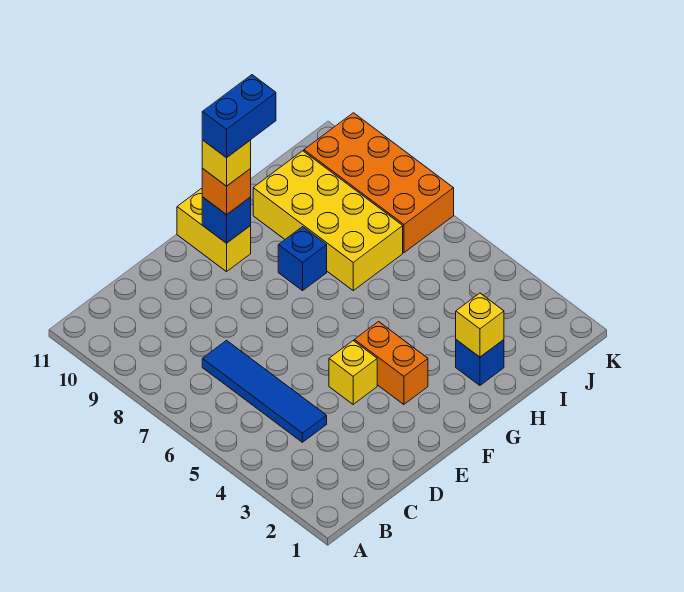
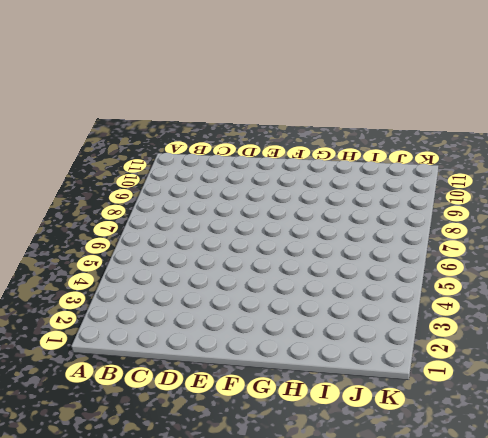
none -> blue tile C4:C7 level 1
none -> yellow brick E4 level 1
none -> orange brick F3:F4 level 1

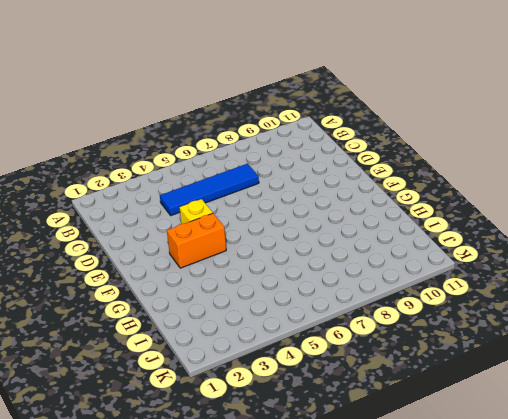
none -> yellow brick F10:F11 level 1
none -> blue brick G8 level 1
none -> blue brick H2 level 1

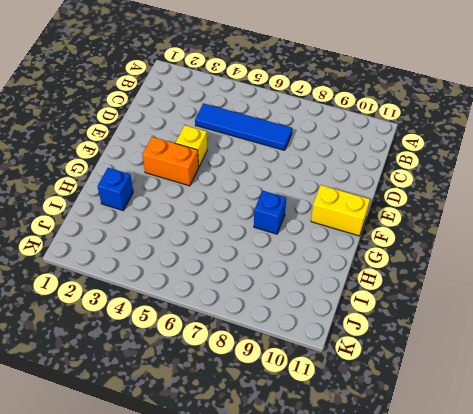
none -> yellow brick H7:I10 level 1
none -> orange brick J7:K10 level 1
none -> blue brick F10 level 2

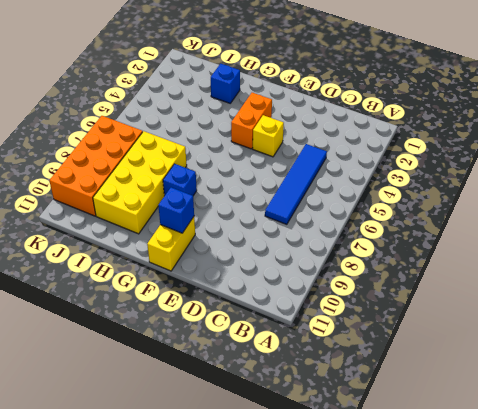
none -> yellow brick H2 level 2
none -> orange brick F10 level 3
none -> yellow brick F10 level 4

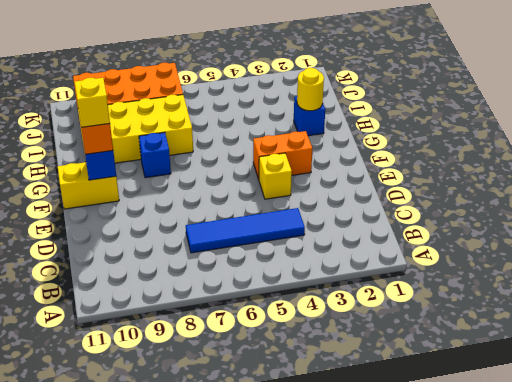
yellow round brick H2 level 2 -> yellow brick H2 level 2
none -> blue brick F10:G10 level 5

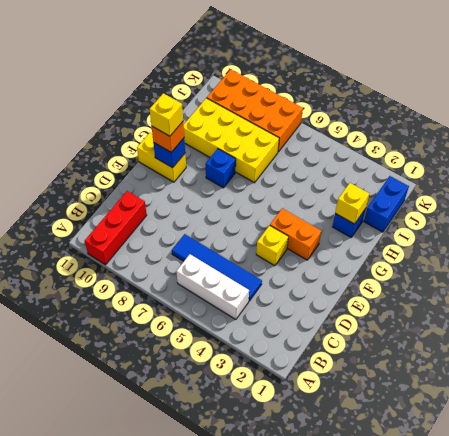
red brick A10:C10 level 1 -> none
white brick B4:B6 level 1 -> none
blue brick I1:J1 level 1 -> blue brick F10:G10 level 5

